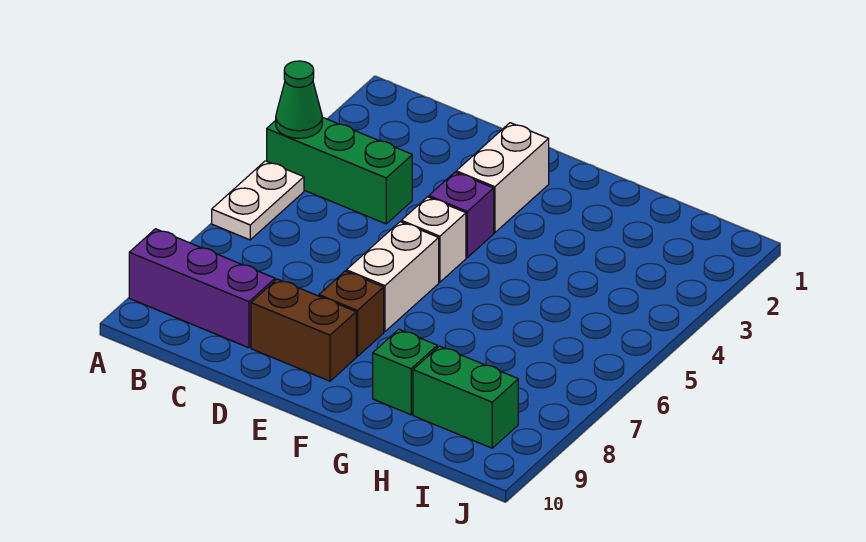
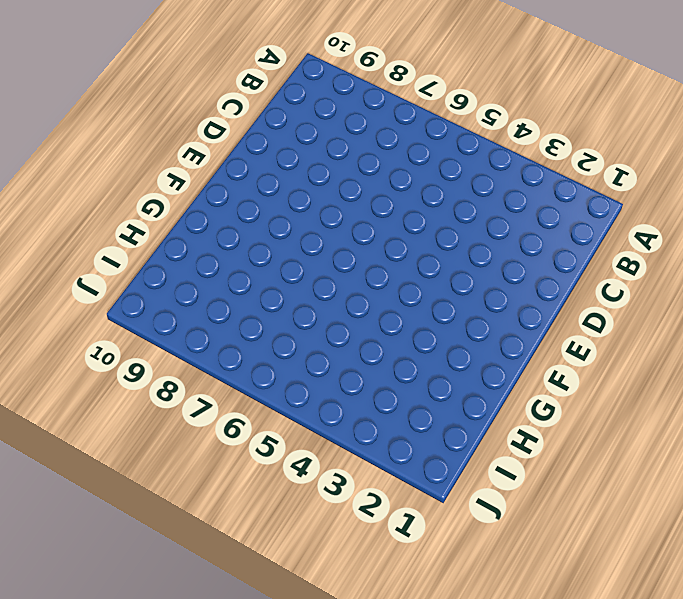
none -> green brick A4:C4 level 1
none -> white plate A5:A6 level 1
none -> purple brick A9:C9 level 1

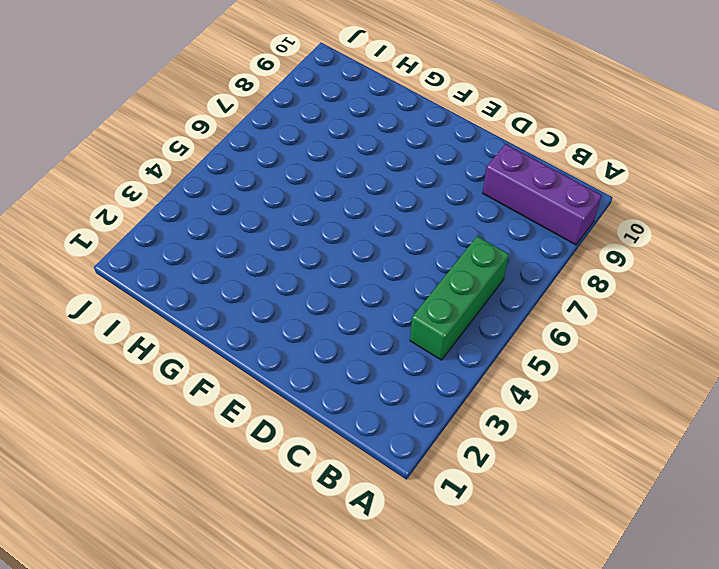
green brick B4:B6 level 1 -> green brick A4:C4 level 1
none -> white plate A5:A6 level 1
none -> brown brick D9:E9 level 1
none -> white brick E2:E3 level 1

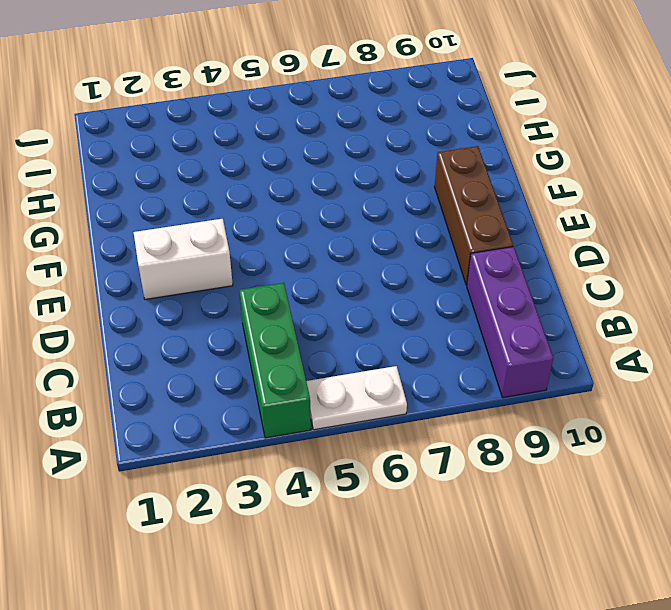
brown brick D9:F9 level 1 -> brown brick D9:E9 level 1
none -> purple brick E4 level 1
none -> white brick E5 level 1
none -> white brick E6:E7 level 1

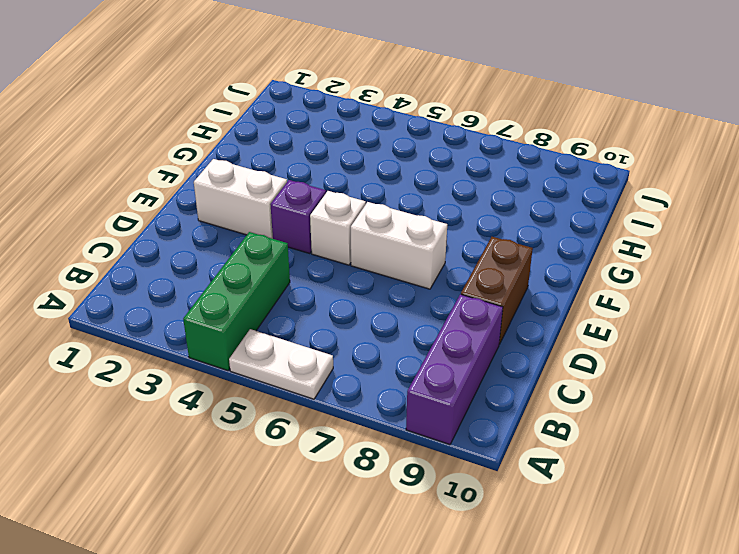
none -> brown brick E8 level 1
none -> green brick G9 level 1
none -> green brick H9:I9 level 1

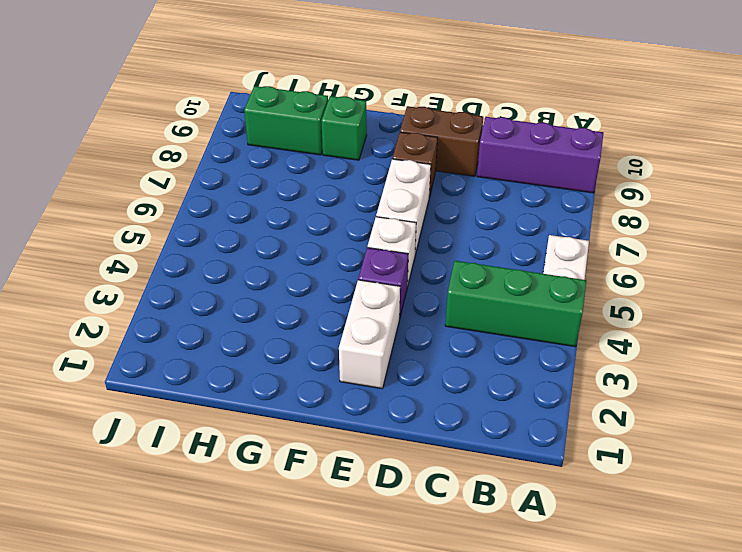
none -> green cone A4 level 2

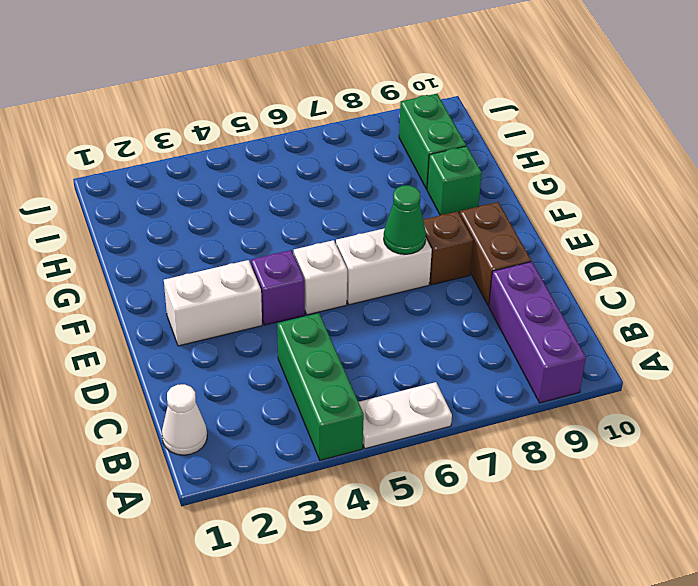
white cone B1 level 1 -> none
green cone E7 level 2 -> green cone A4 level 2

